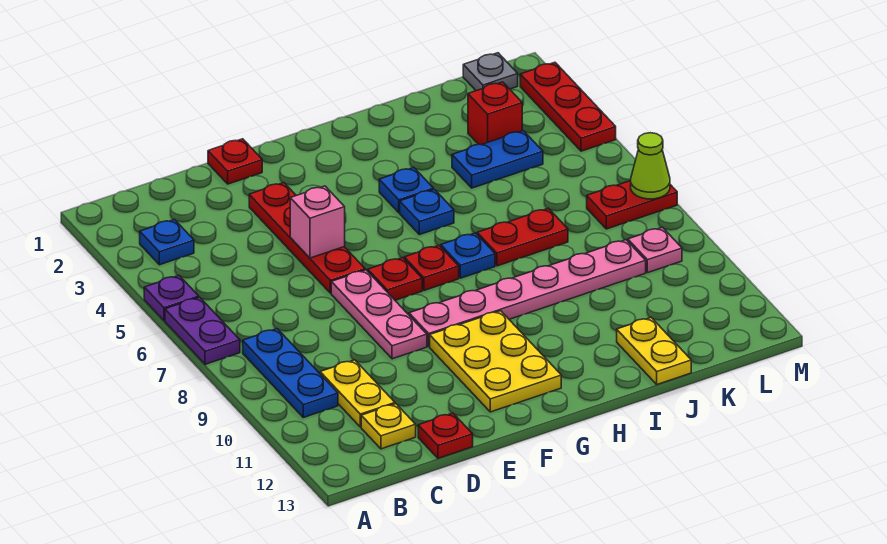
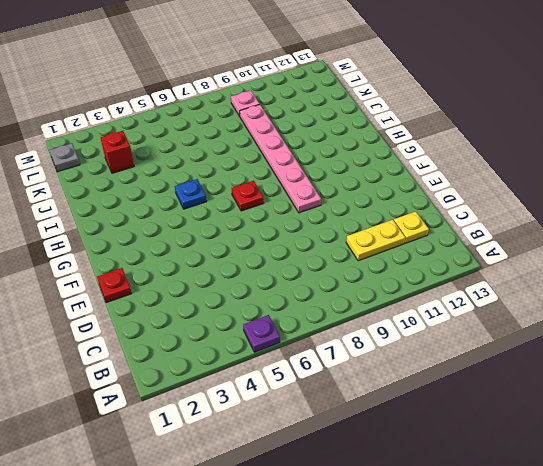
none -> purple plate A6:A7 level 1
none -> blue plate B3 level 1
none -> blue plate B8:B10 level 1

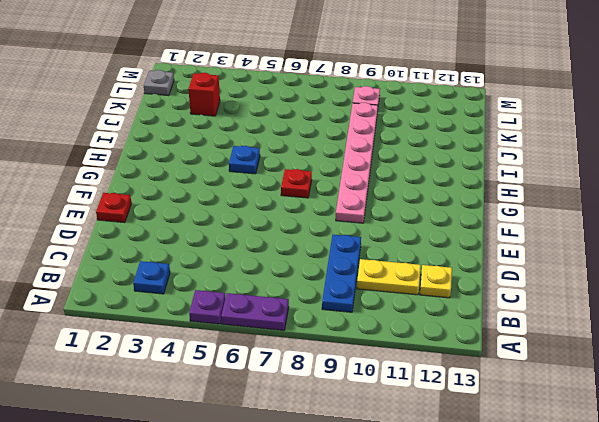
blue plate B9:D9 level 1 -> blue plate B8:B10 level 1
none -> red plate D13 level 1
none -> red plate E3:E6 level 1
none -> pink plate E7:E9 level 1

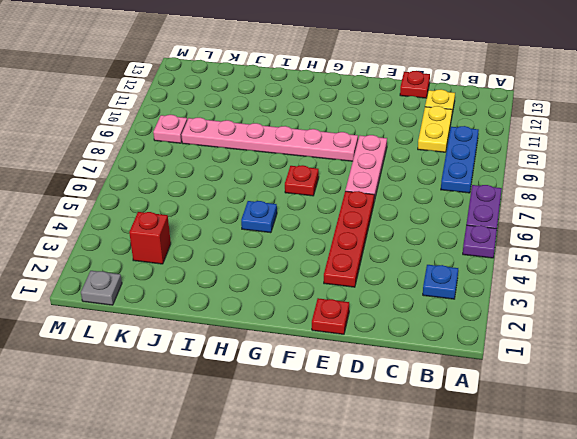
none -> red plate F7 level 1
none -> yellow plate F10:G12 level 1
none -> blue plate H4 level 1

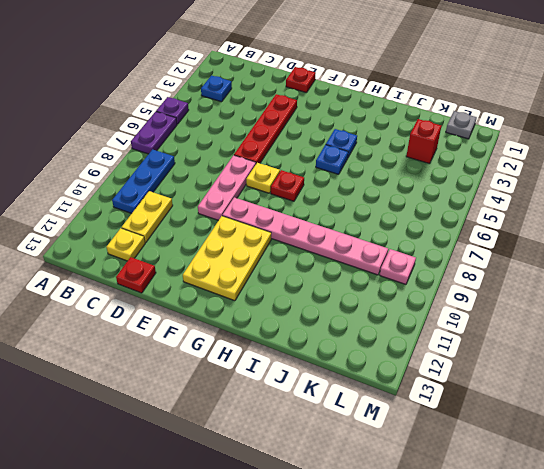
yellow plate F7 level 1 -> red plate F7 level 1
none -> blue plate H7 level 1
none -> red plate I7:J7 level 1
none -> blue plate J4:K4 level 1

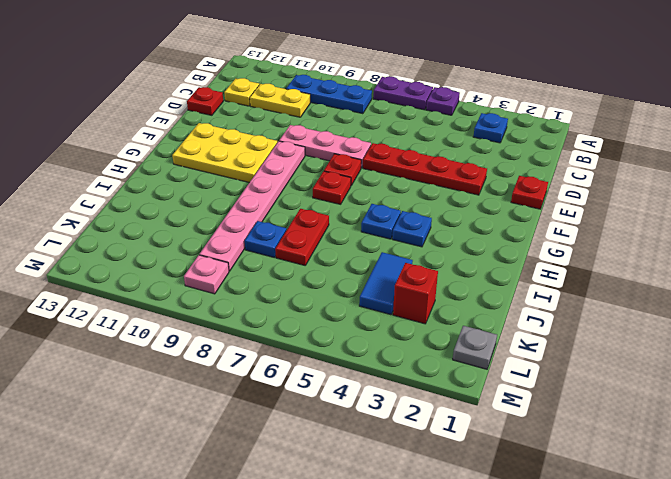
blue tile J4:K4 level 1 -> blue plate J4:K4 level 1
blue plate J8 level 1 -> blue plate H7 level 1
none -> yellow plate J12:J13 level 1
none -> red plate L7:M7 level 1
none -> red plate M2:M4 level 1

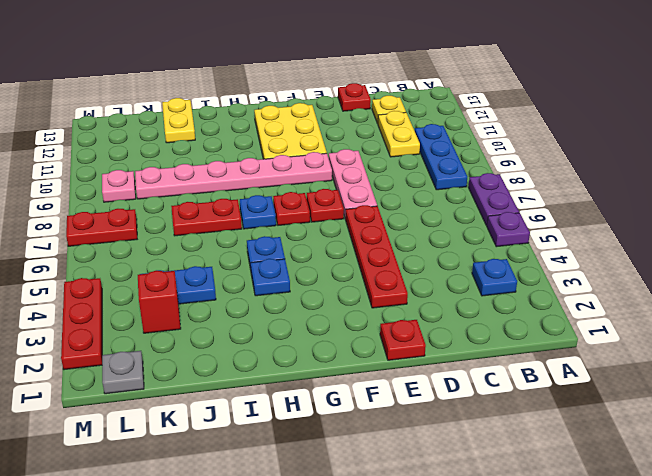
none -> pink brick E5 level 2
none -> lime cone M7 level 2

